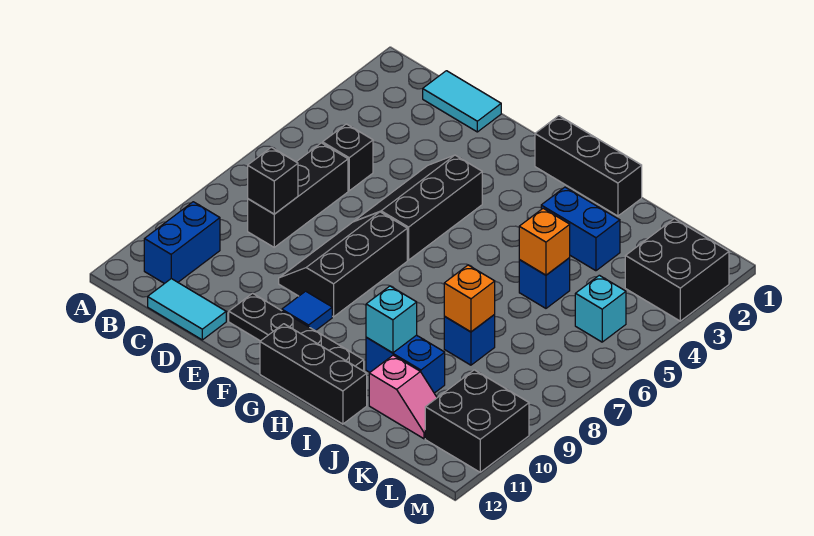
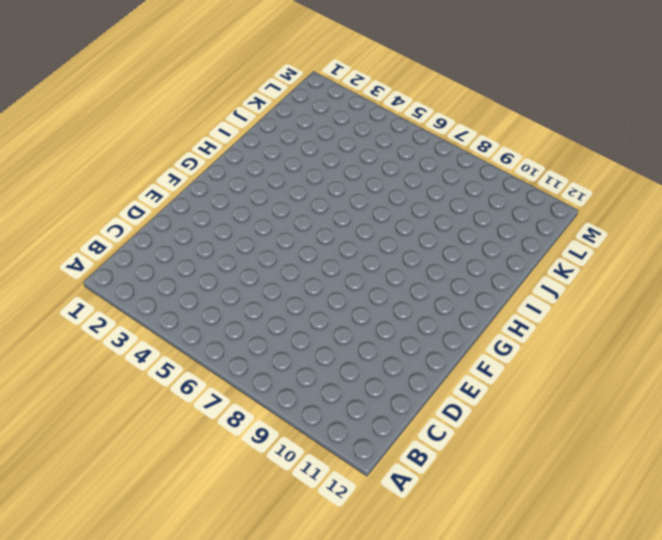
none -> blue brick B10:B11 level 1
none -> cyan tile C1:D1 level 1
none -> black brick C5 level 1

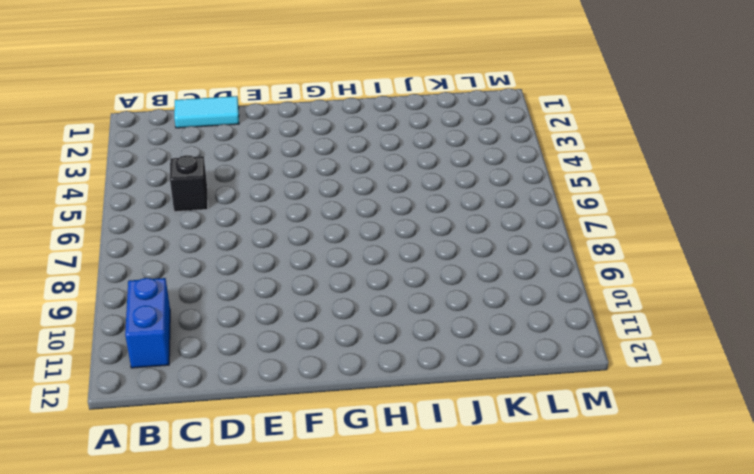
none -> black brick C6:C8 level 1
none -> cyan tile C12:D12 level 1
none -> black slope E4:F6 level 1 top F

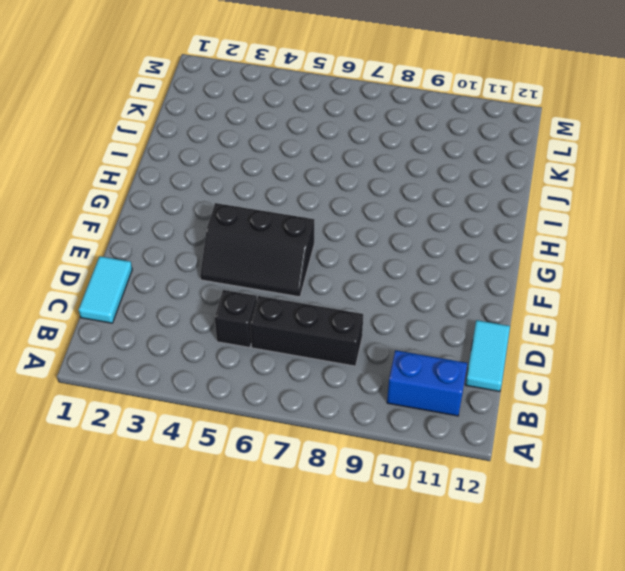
none -> black slope E7:F9 level 1 top F
none -> black plate E11:H11 level 1
none -> blue tile F10 level 1

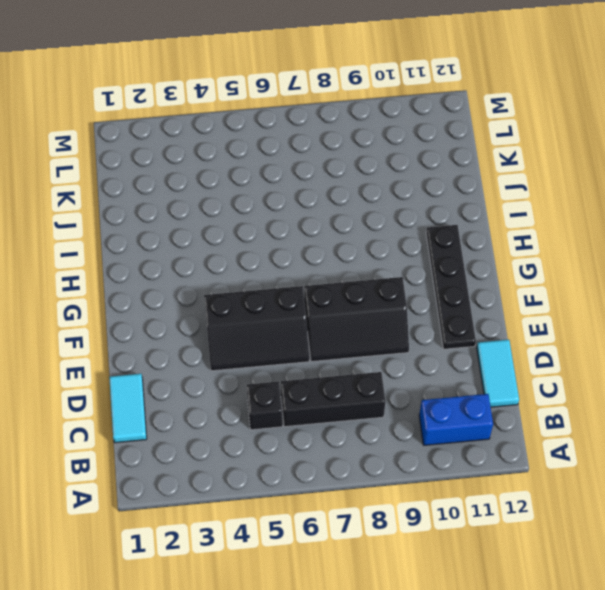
none -> blue tile F10 level 1
none -> black brick G1:I1 level 1
none -> black brick G12:I12 level 1

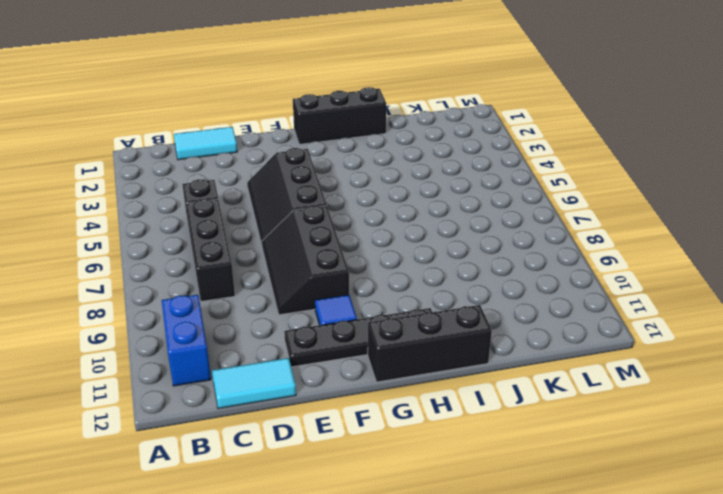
none -> blue brick I3:J3 level 1
none -> blue brick I10:J10 level 1
none -> blue brick J5 level 1

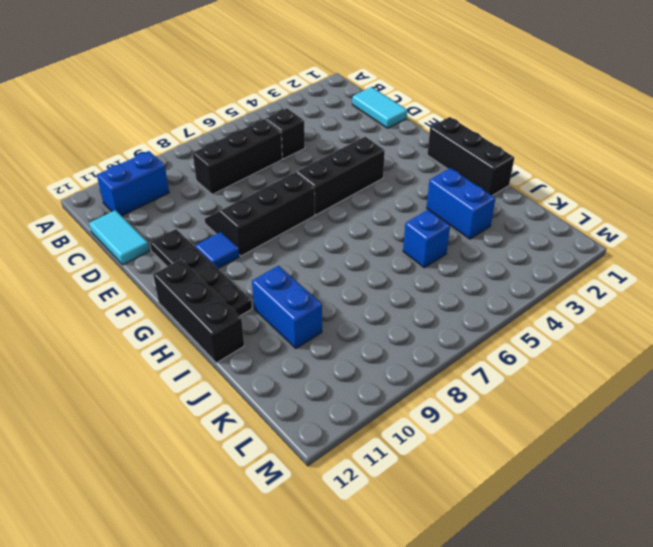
none -> blue brick J8 level 1
none -> pink slope J11:K11 level 1 top J
none -> black brick L2:M3 level 1

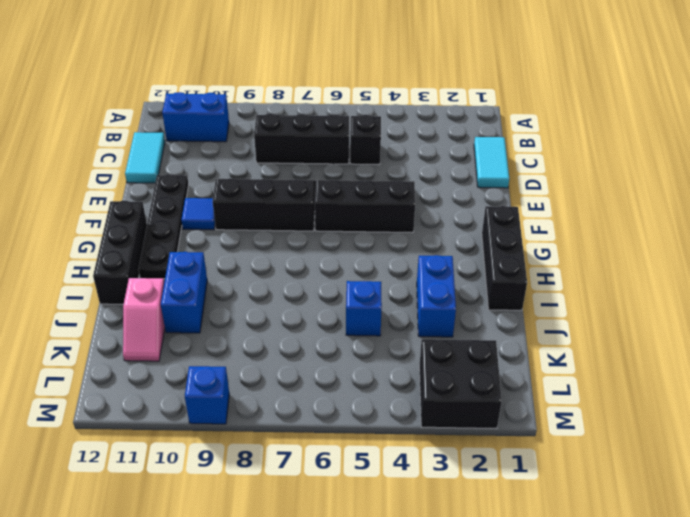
blue brick M9 level 1 -> blue brick J8 level 1
none -> cyan brick L5 level 1
none -> black brick L10:M11 level 1
none -> black brick C8 level 2

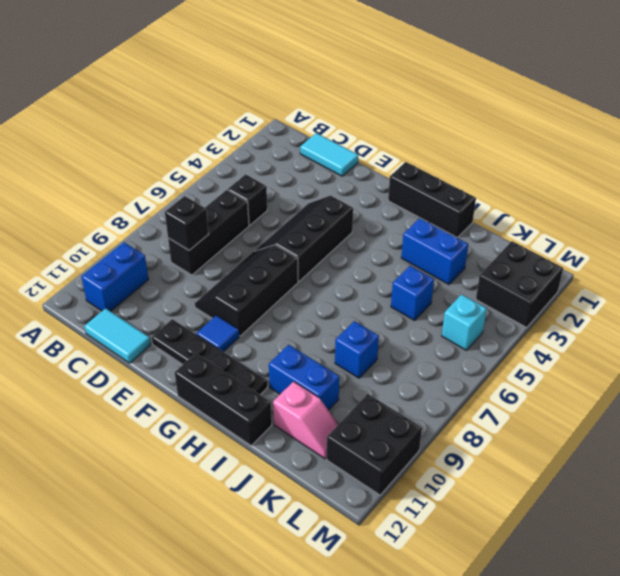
none -> cyan brick I10 level 2
none -> orange brick J5 level 2
none -> orange brick J8 level 2

